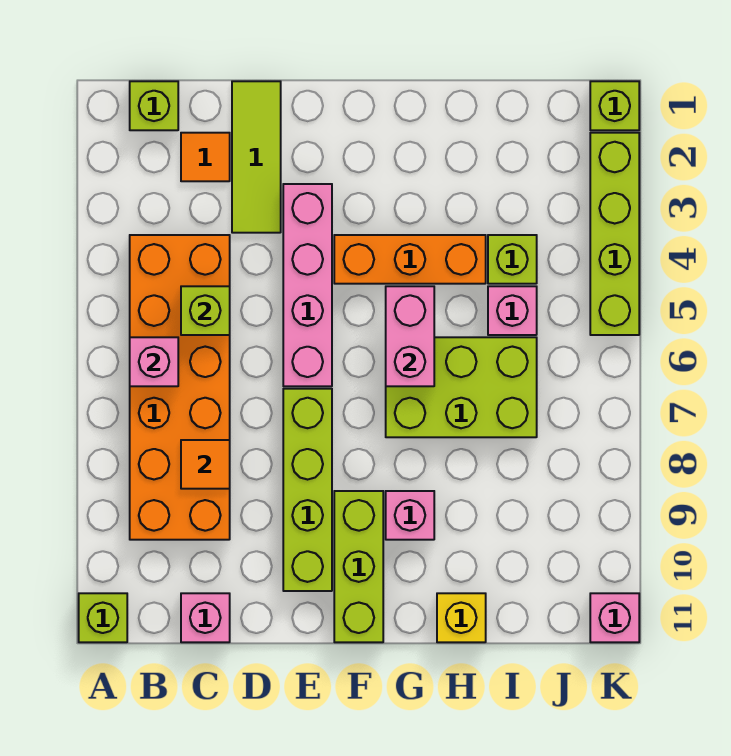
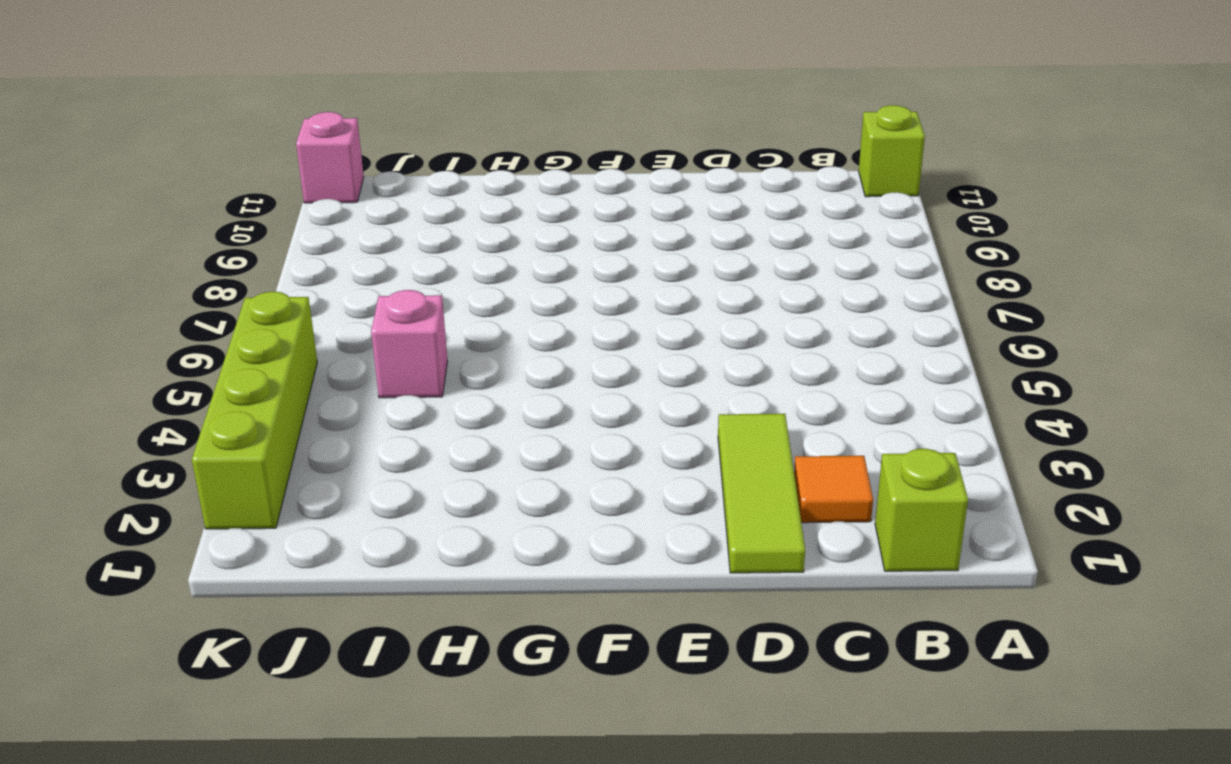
none -> orange brick B4:C9 level 1
none -> pink brick C11 level 1
none -> pink brick E3:E6 level 1

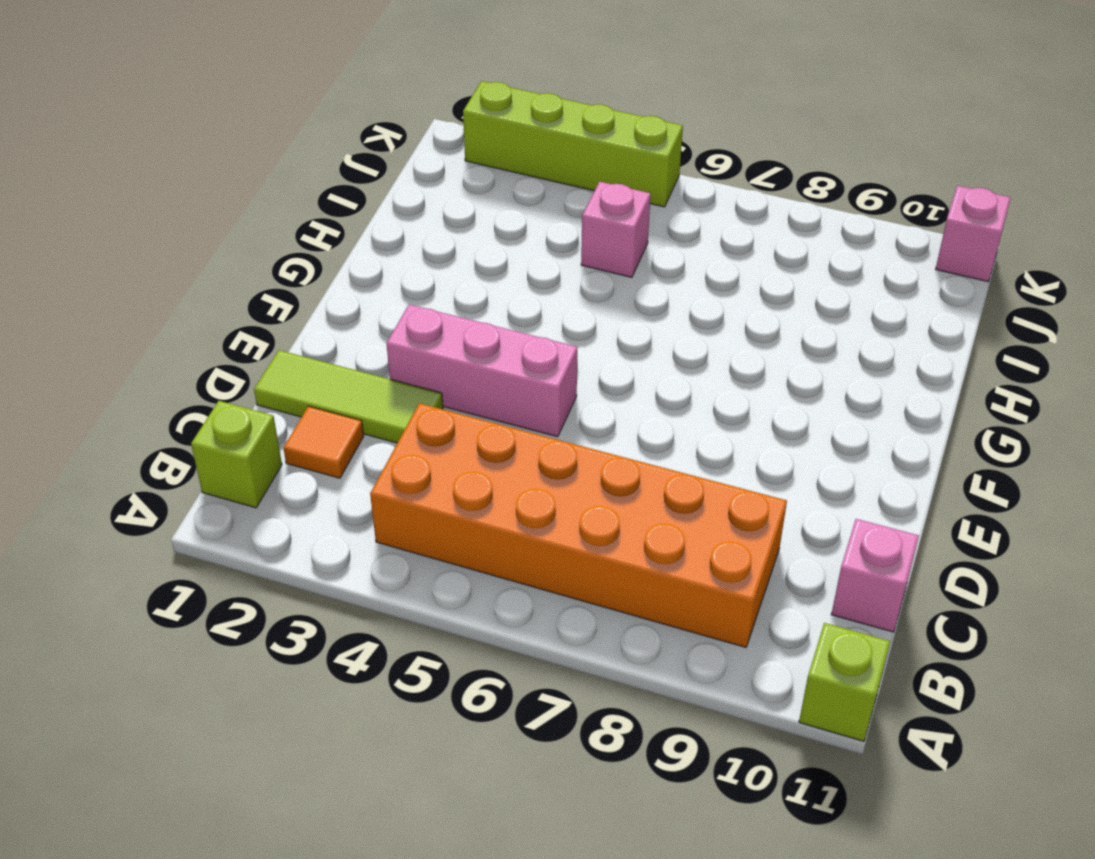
pink brick E3:E5 level 1 -> pink brick E3:E6 level 1
none -> lime brick E7:E10 level 1
none -> orange brick F4:H4 level 1
none -> lime brick F9:F11 level 1

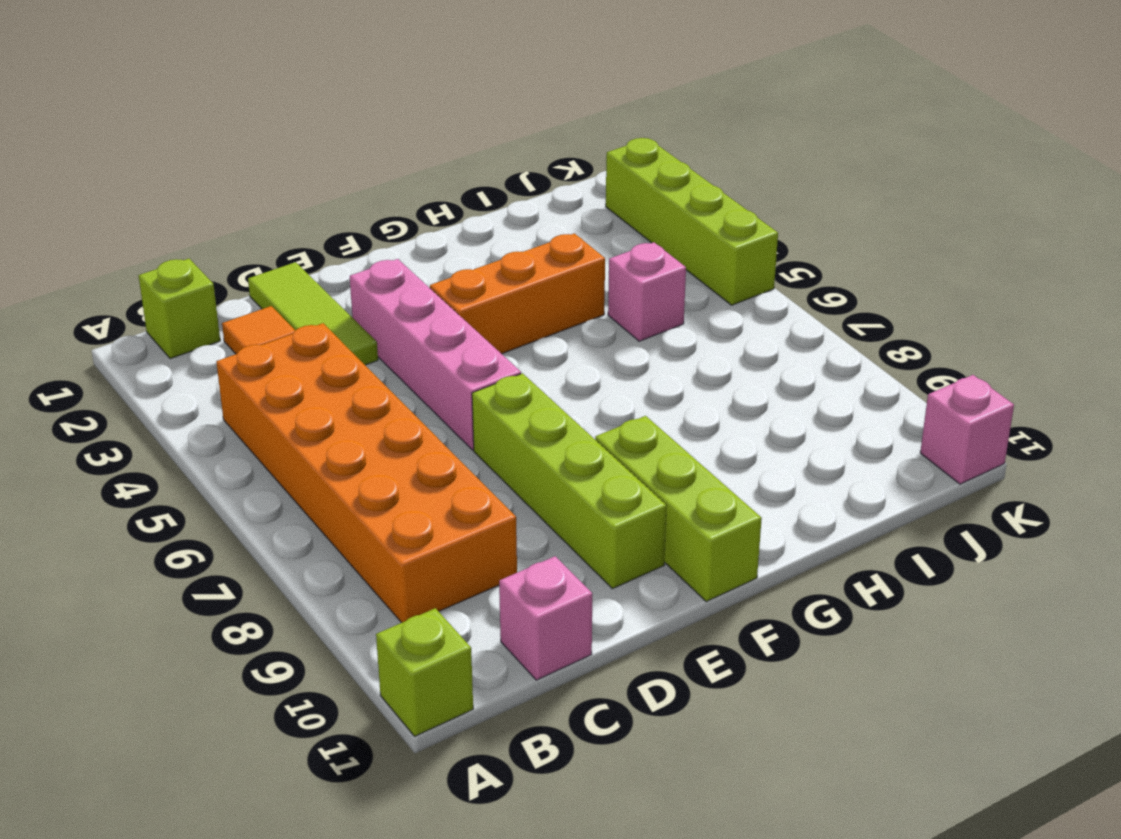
none -> lime brick G6:I7 level 1
none -> pink brick G9 level 1
none -> yellow brick H11 level 1

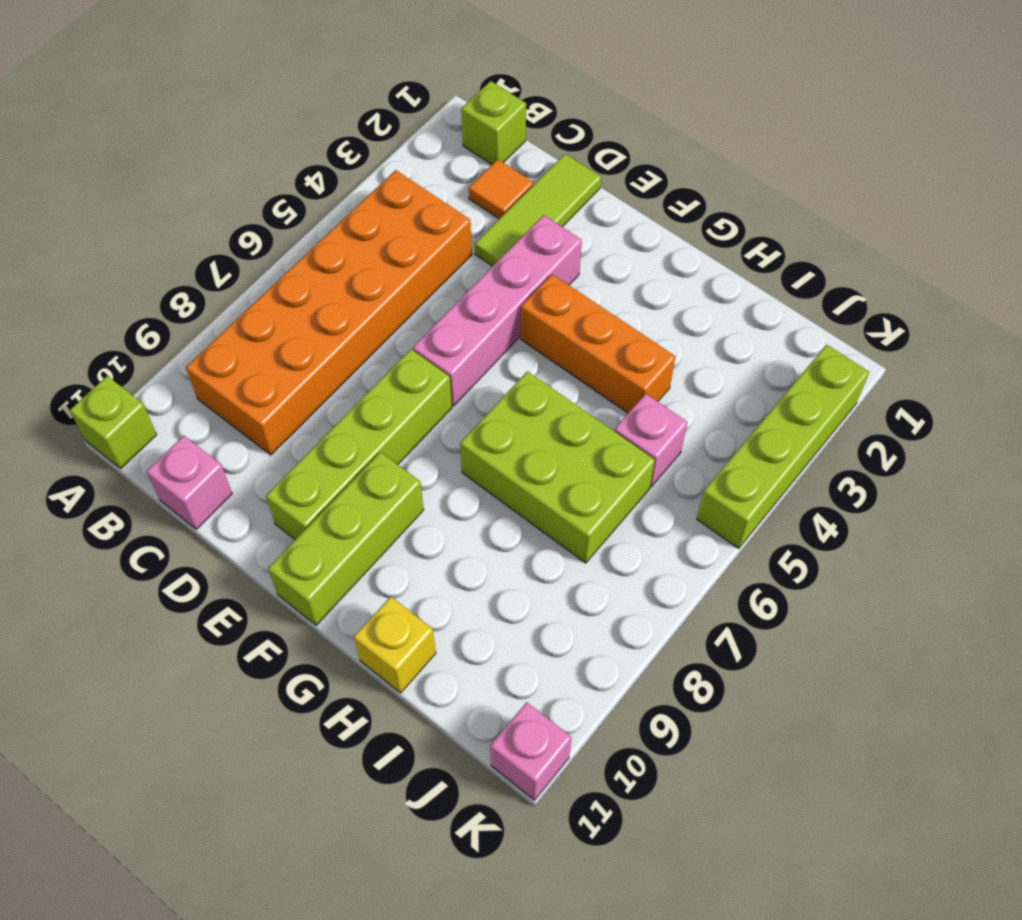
none -> pink brick G9 level 1
none -> lime brick I4 level 1
none -> lime brick K1 level 1

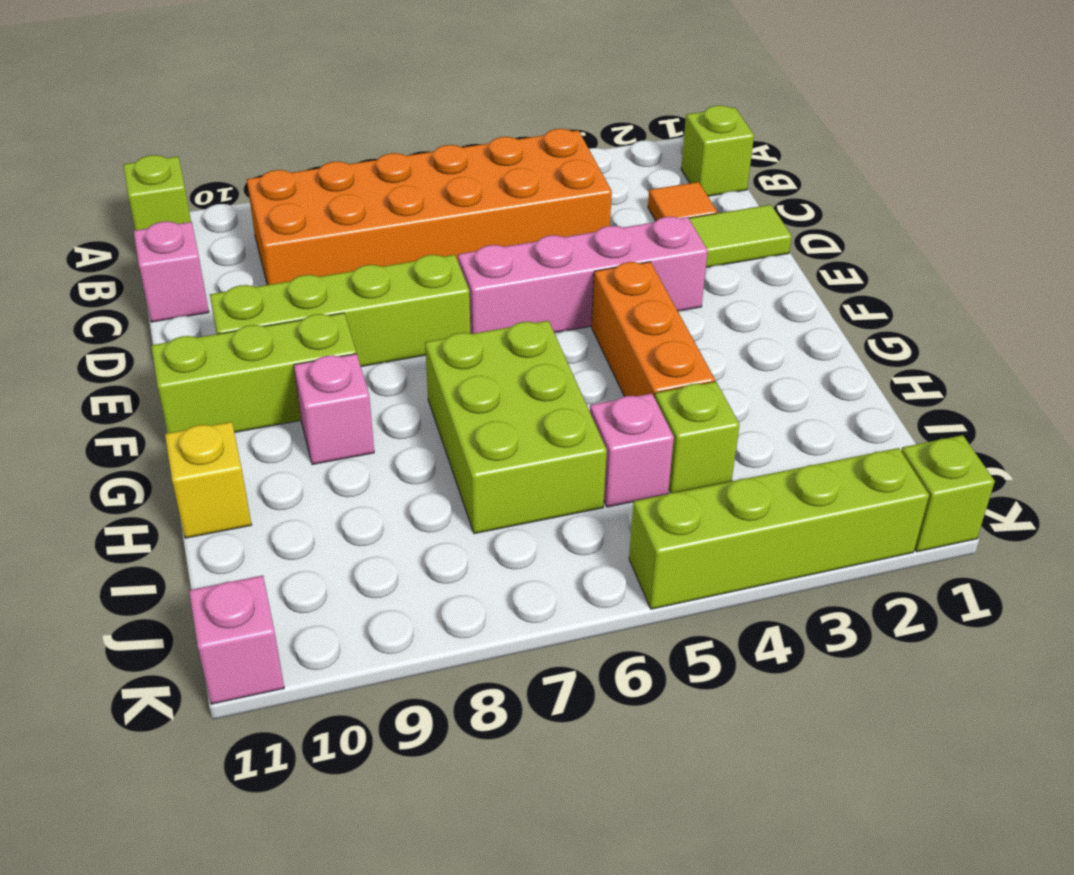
none -> pink brick B6 level 2
none -> lime brick C5 level 2
none -> orange tile C8 level 2

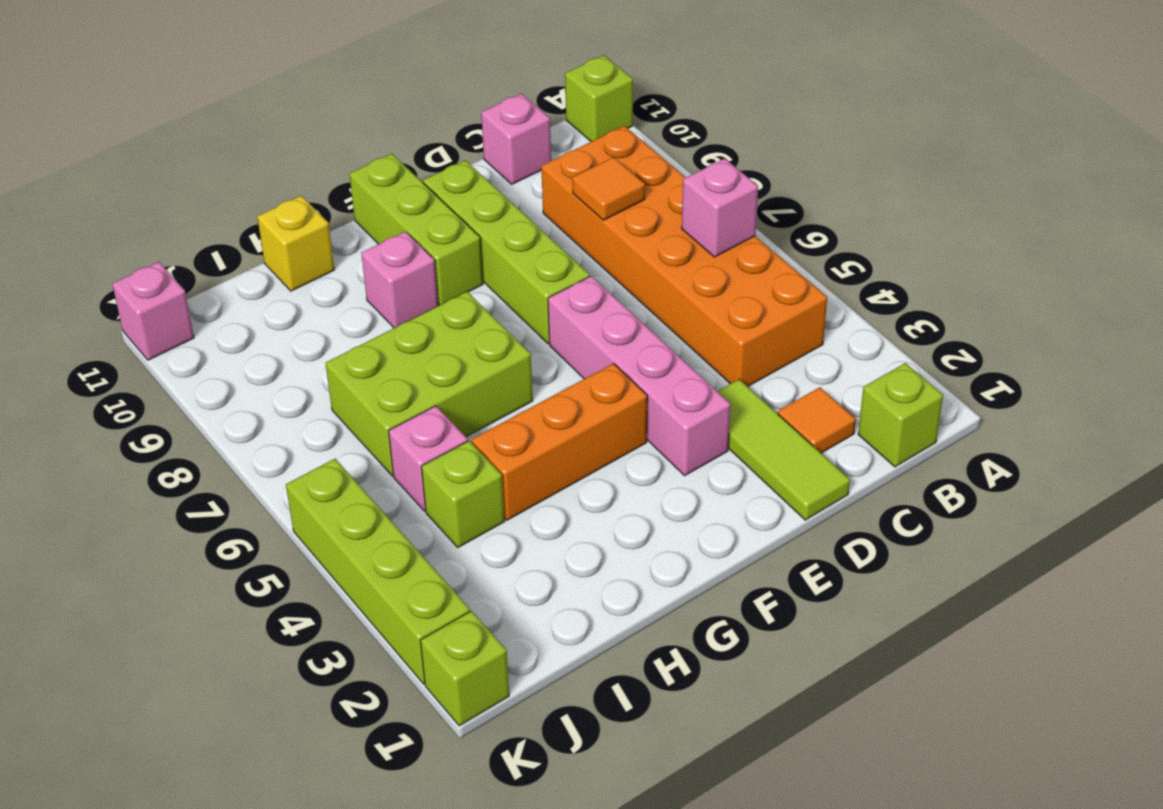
none -> lime brick C5 level 2
none -> pink brick G5:G6 level 2

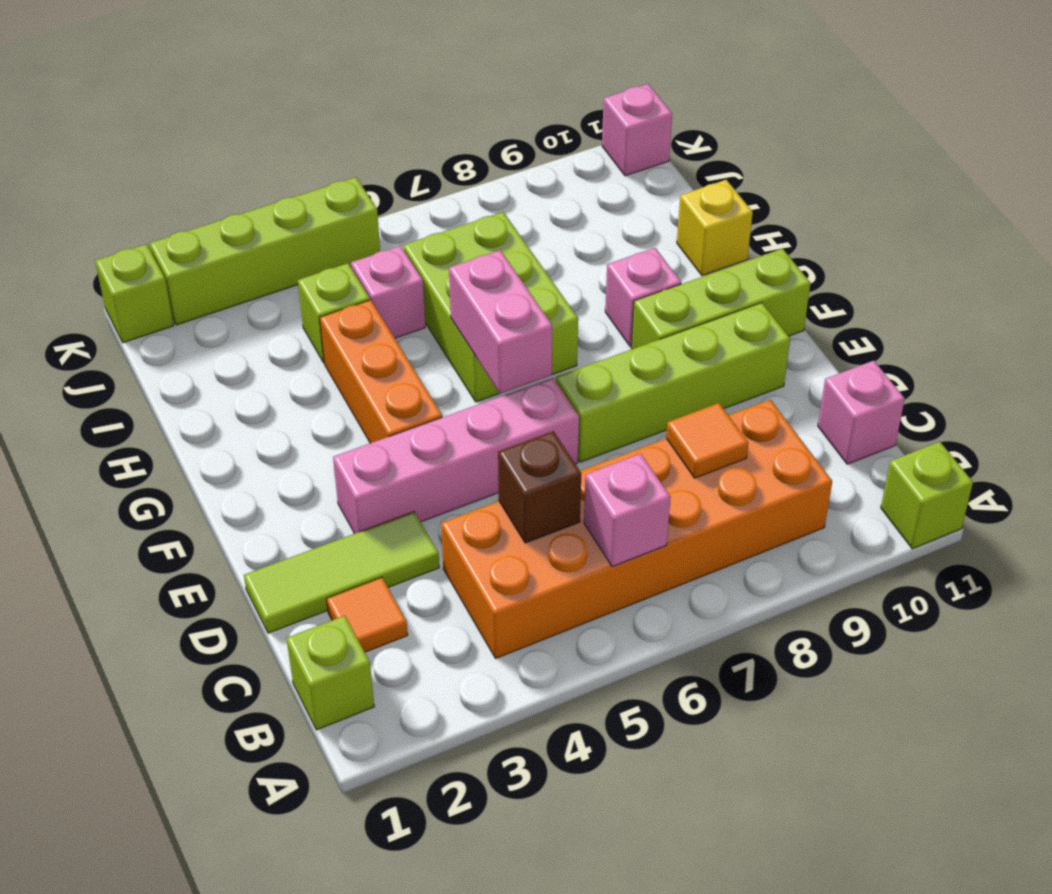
brown brick C5 level 2 -> lime brick C5 level 2
pink brick F6:G6 level 2 -> pink brick G5:G6 level 2

